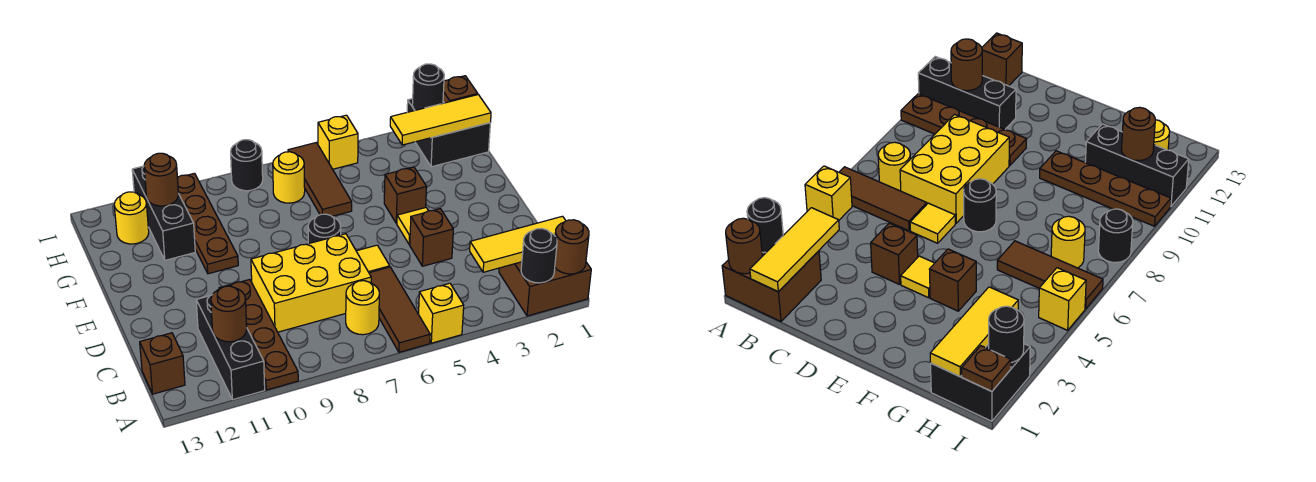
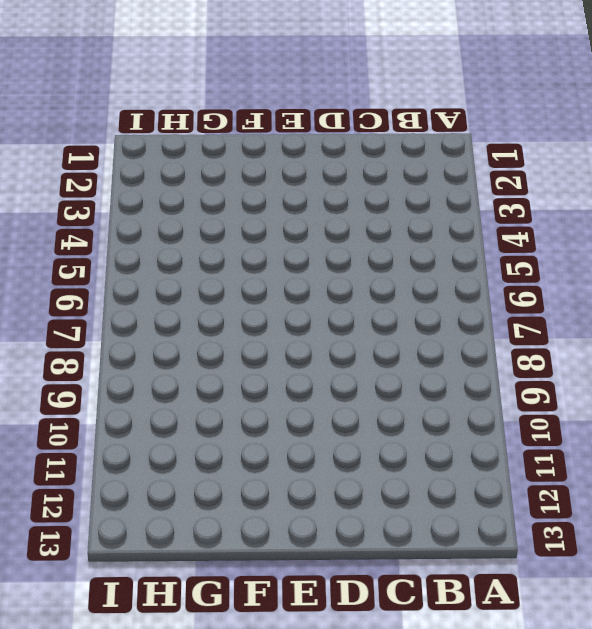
none -> brown brick A1:B2 level 1
none -> yellow brick A5 level 1
none -> brown tile A6:C6 level 1

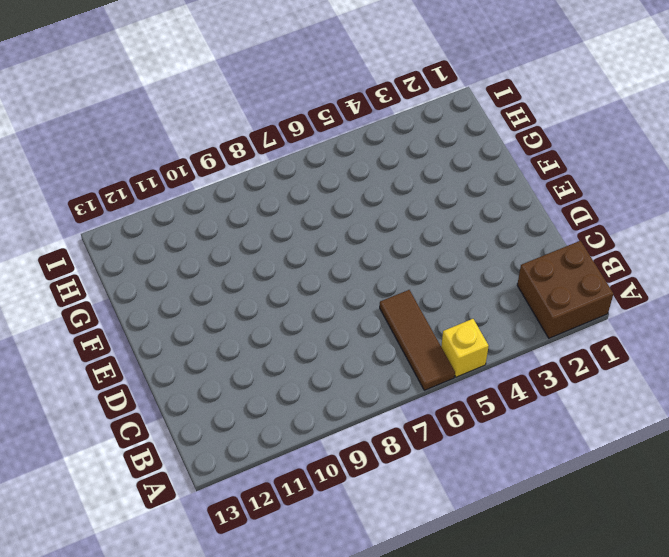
none -> brown plate A10:D10 level 1
none -> black brick A11:C11 level 1
none -> yellow round brick B7 level 1

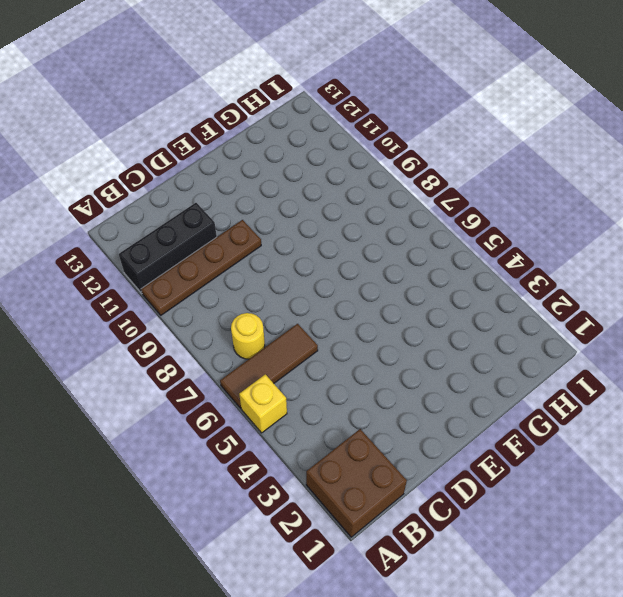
none -> brown brick B13 level 1
none -> yellow brick C7:D9 level 1
none -> brown brick D4 level 1

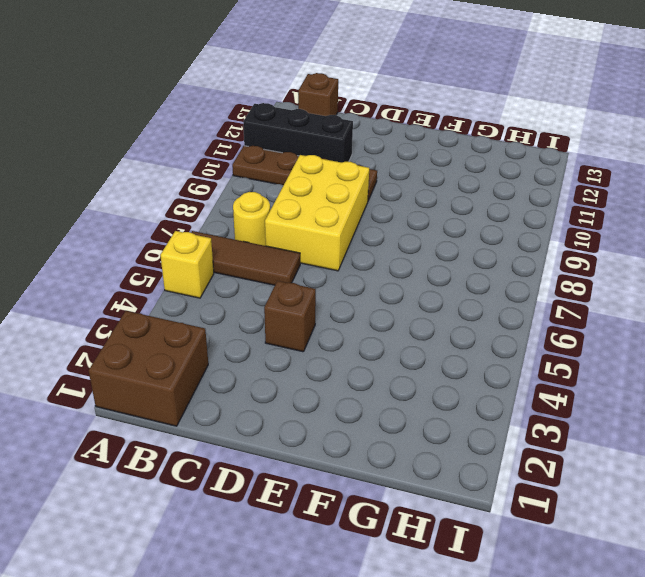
none -> yellow tile D6 level 1
none -> yellow tile E4 level 1
none -> black round brick E7 level 1

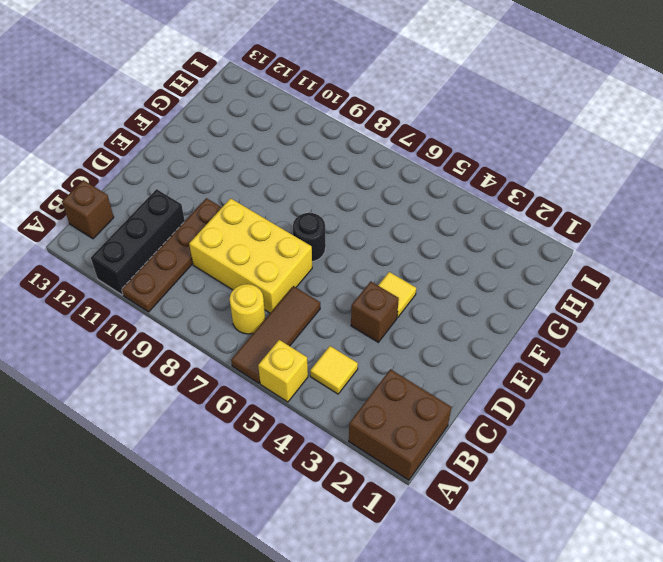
yellow tile B4 level 1 -> yellow tile D6 level 1
none -> brown brick F4 level 1
none -> brown plate F10:I10 level 1
none -> brown tile G6:I6 level 1

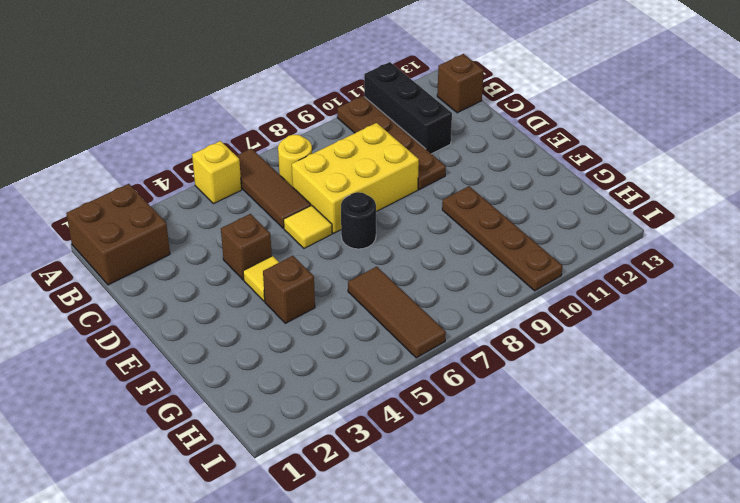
none -> black brick G11:I11 level 1
none -> black brick H1:I2 level 1
none -> yellow round brick H7 level 1

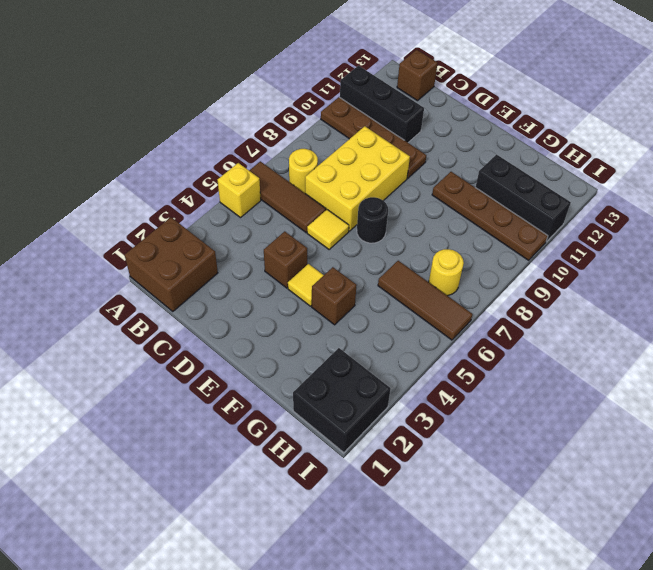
none -> yellow round brick H12 level 1
none -> yellow brick I5 level 1
none -> black round brick I8 level 1

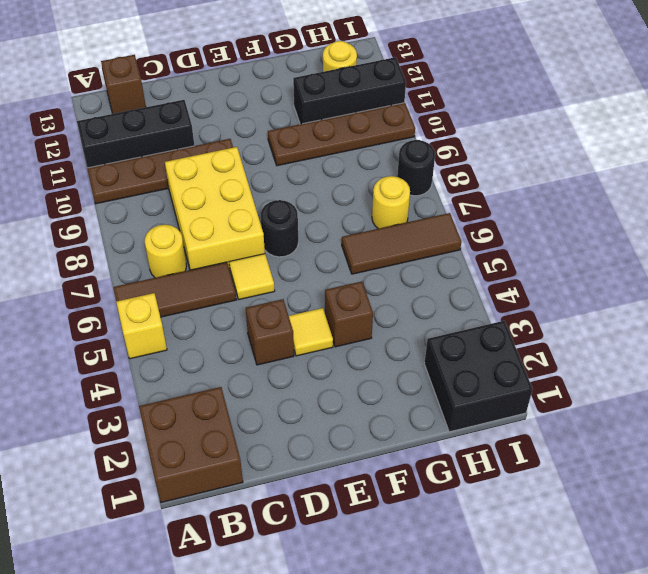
none -> yellow brick I5 level 1
none -> brown round brick A1 level 2
none -> black round brick A2 level 2

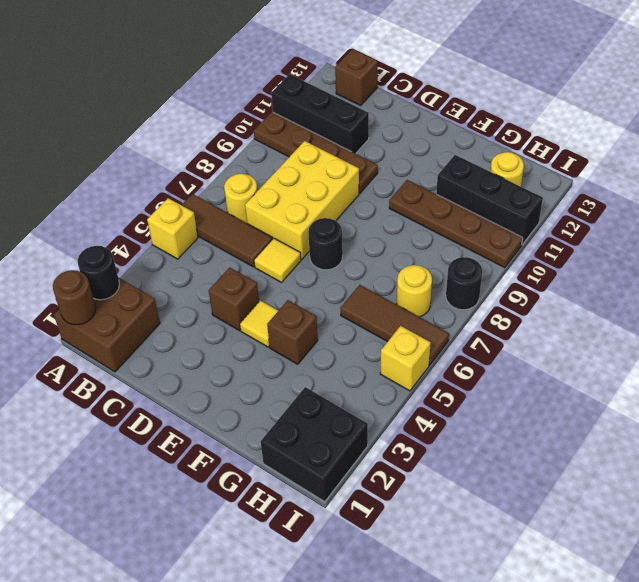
none -> yellow tile B1:B3 level 2
none -> brown round brick B11 level 2
none -> yellow tile H1:H3 level 2

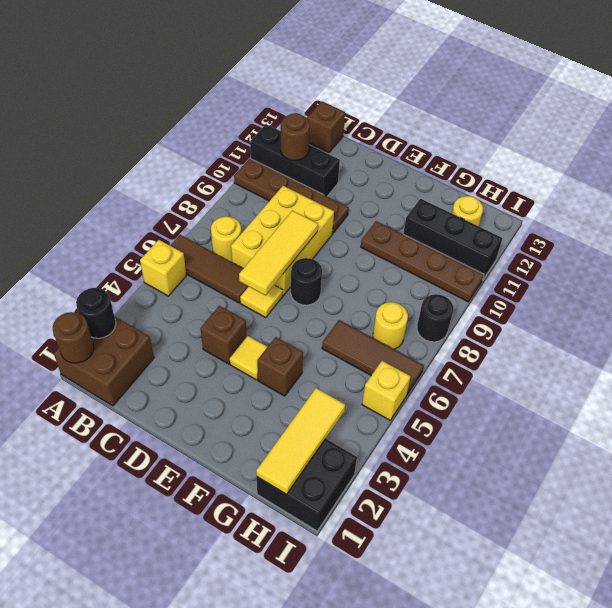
yellow tile D6:D8 level 2 -> yellow tile B1:B3 level 2
none -> brown round brick H11 level 2
none -> brown plate I1 level 2
none -> black round brick I2 level 2

